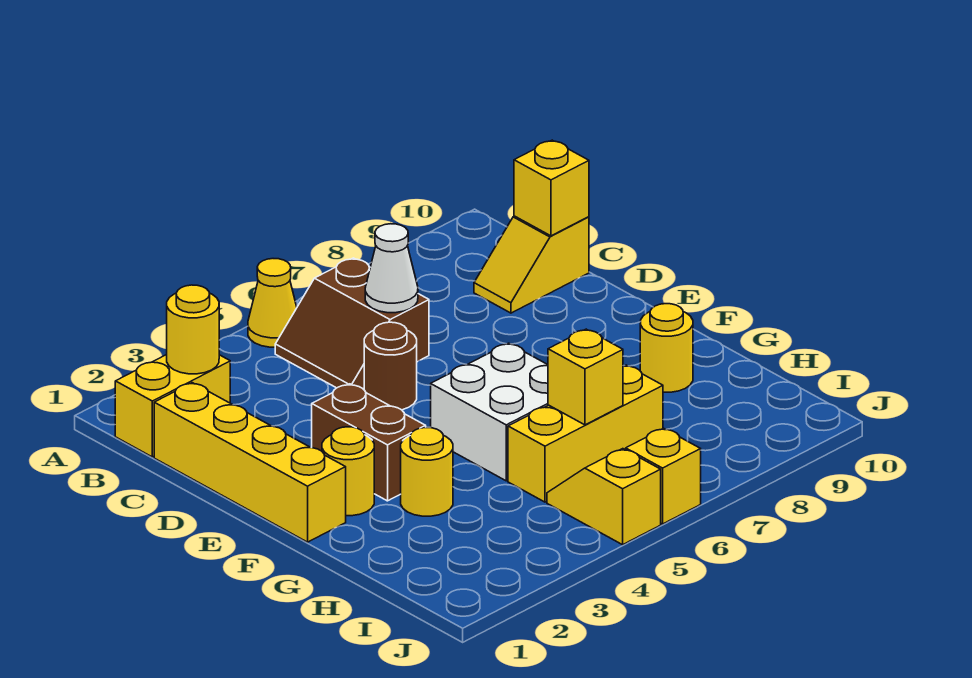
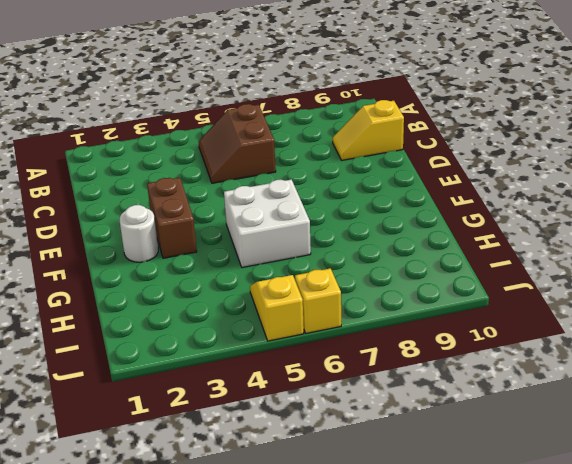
white round brick F2 level 1 -> yellow round brick F2 level 1
none -> yellow cone A5 level 1
none -> yellow brick B1:B2 level 1
none -> yellow brick C1:F1 level 1

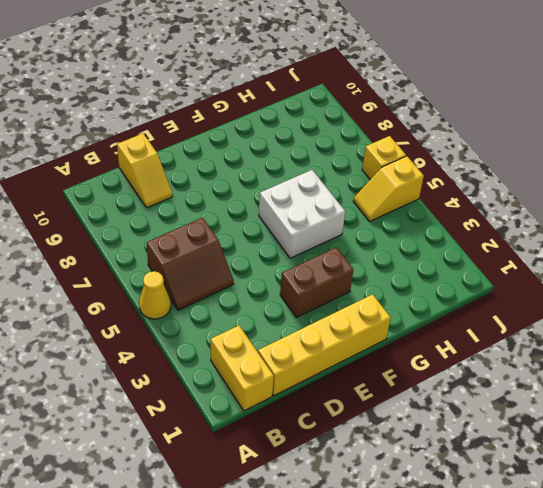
none -> brown round brick D5 level 1
none -> yellow round brick F2 level 1
none -> yellow round brick G3 level 1

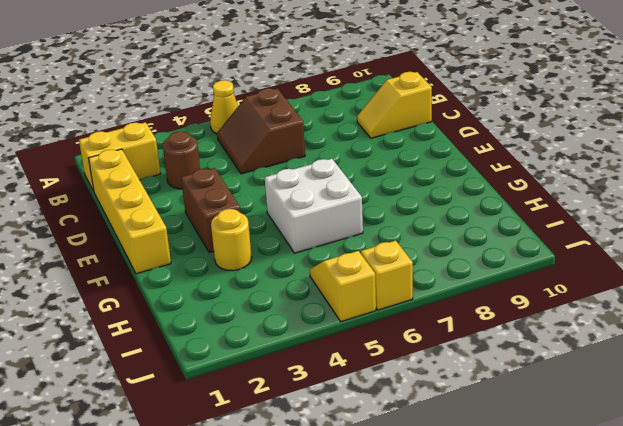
brown round brick C3 level 1 -> brown round brick D5 level 1
none -> yellow round brick F2 level 1
none -> yellow round brick G9 level 1
none -> yellow brick H5:H7 level 1

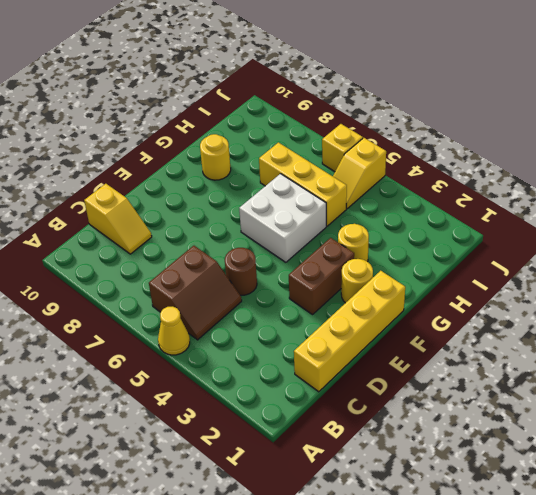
none -> yellow brick B1:B2 level 1
none -> yellow round brick B2 level 2
none -> white cone C6 level 2

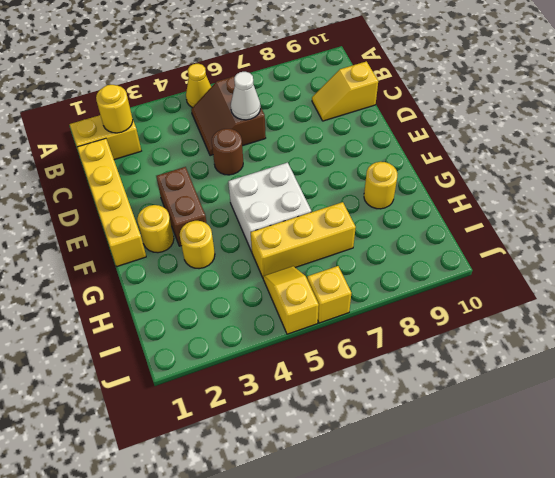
none -> yellow brick C10 level 2
none -> yellow brick H6 level 2

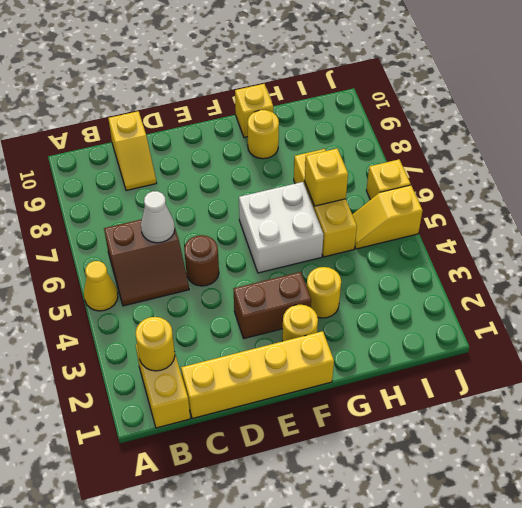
yellow brick G10 level 1 -> yellow brick C10 level 2

